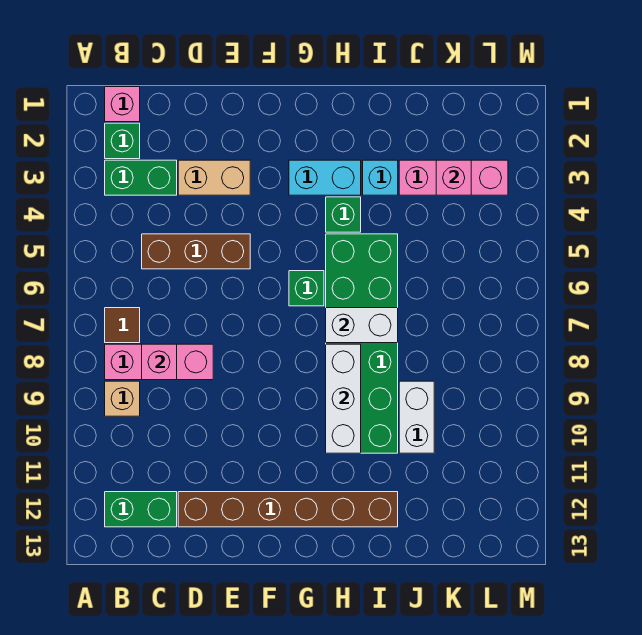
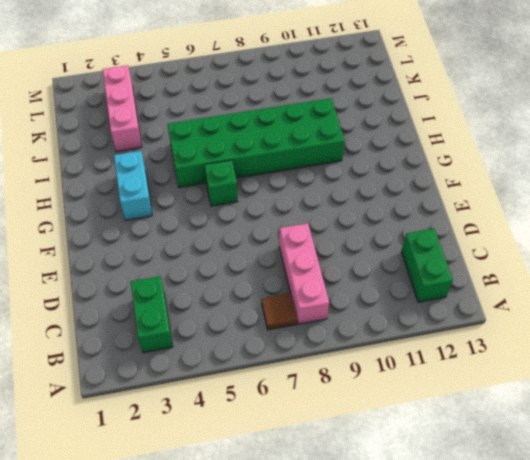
none -> pink brick B1 level 1
none -> green brick B2 level 1
none -> tan brick B9 level 1

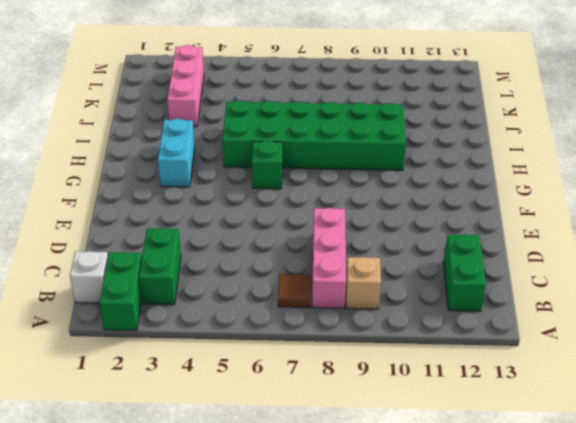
green brick A2:B2 level 1 -> green brick B2 level 1
white brick B1 level 1 -> pink brick B1 level 1
none -> brown brick C5:E5 level 1
none -> tan brick D3:E3 level 1
none -> brown brick D12:I12 level 1

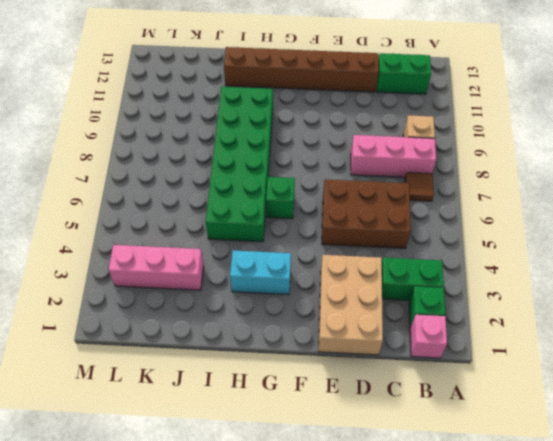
brown brick C5:E6 level 1 -> brown brick C5:E5 level 1
tan brick D1:E3 level 1 -> tan brick D3:E3 level 1
none -> green brick H4 level 1
none -> cyan brick I3 level 1
none -> white brick J9:J10 level 1

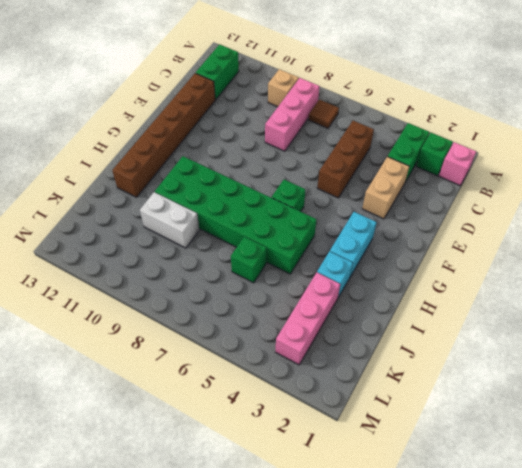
green brick J6 level 1 -> green brick H4 level 1
none -> pink brick C8 level 2
none -> white brick H7:I7 level 2
none -> white brick H8:H10 level 2

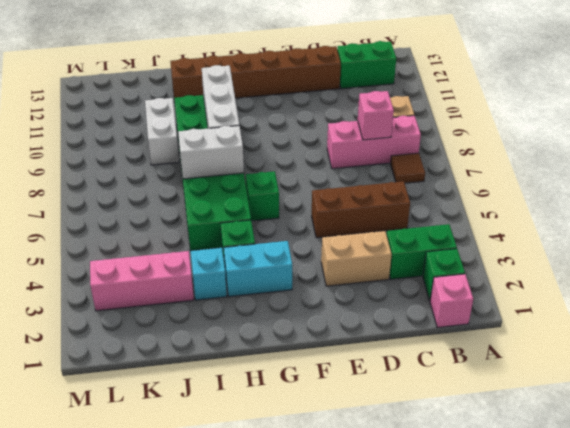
none -> pink brick K3 level 2

